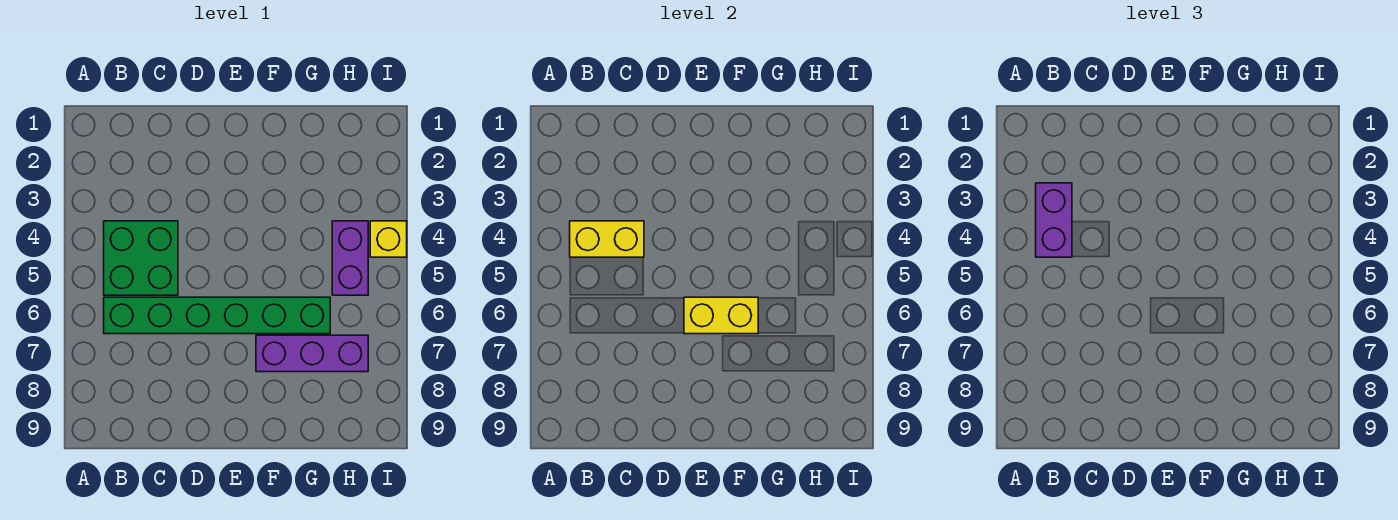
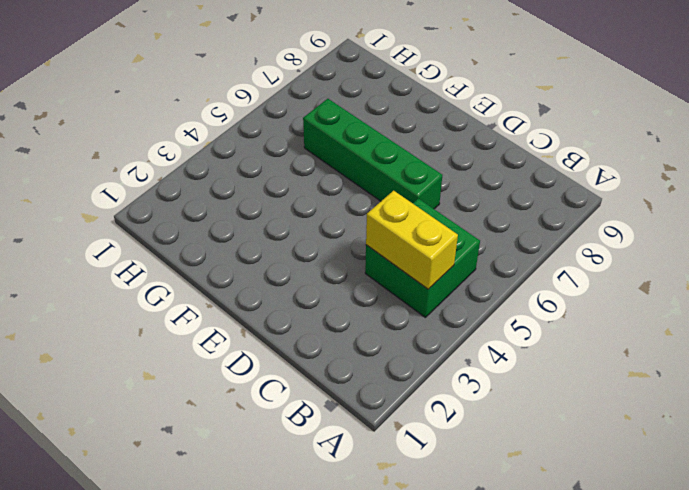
green brick D6:G6 level 1 -> green brick B6:G6 level 1
none -> purple brick F7:H7 level 1
none -> purple brick H4:H5 level 1

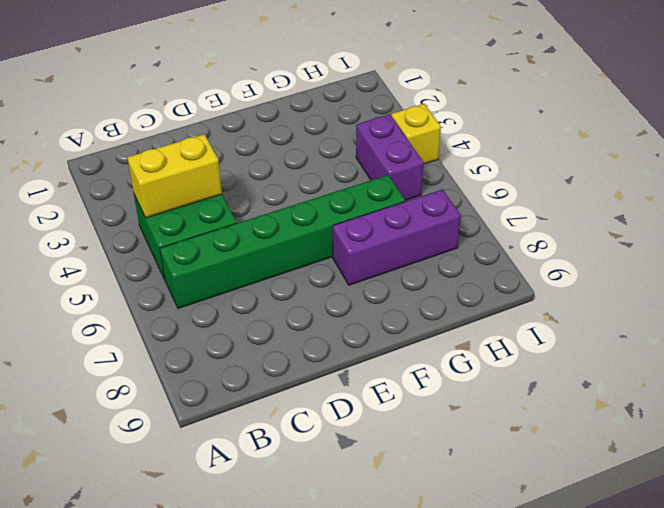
none -> yellow brick E6:F6 level 2
none -> purple brick B3:B4 level 3

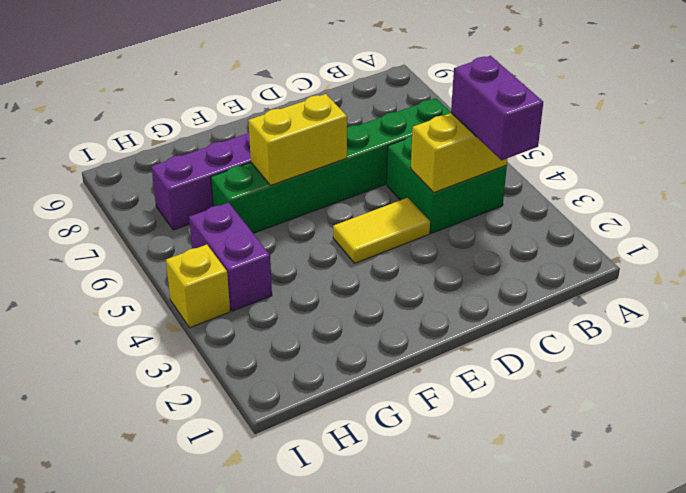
yellow tile D4:E4 level 1 -> none

